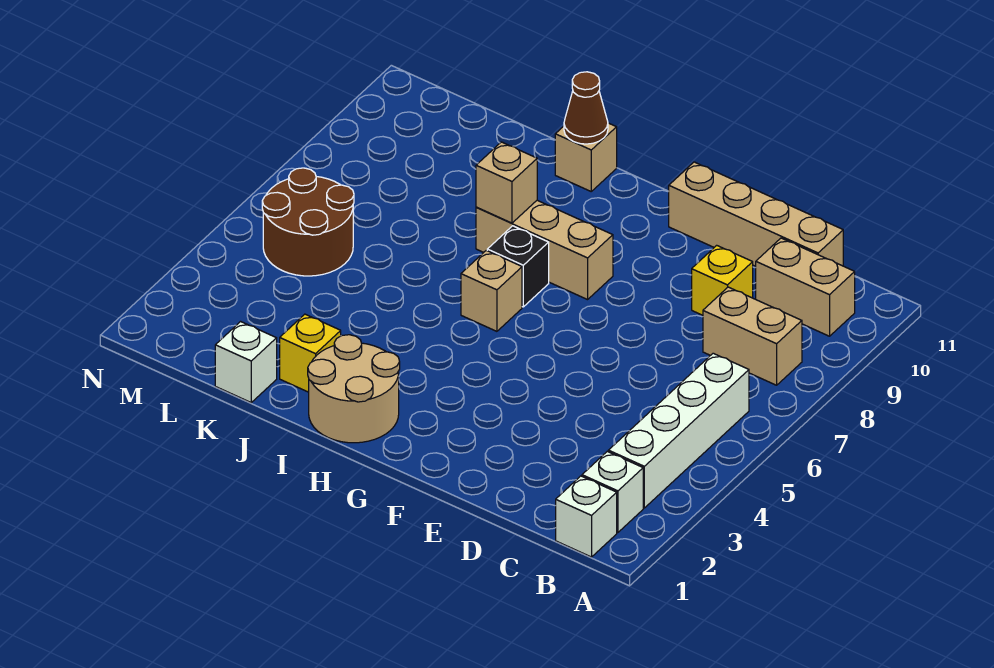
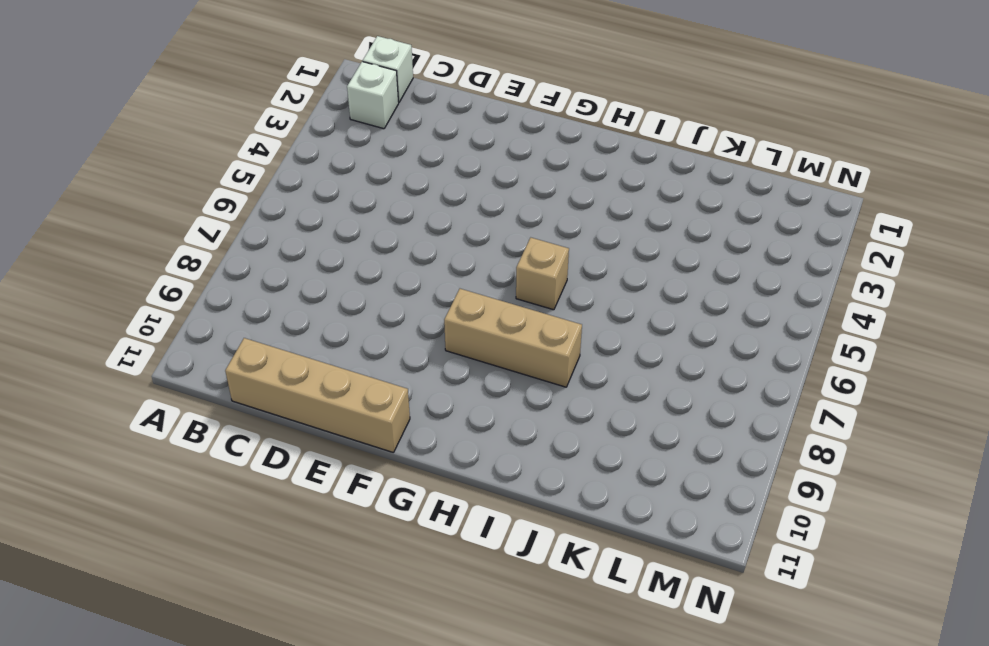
none -> white brick B3:B6 level 1
none -> tan brick B8:C8 level 1
none -> tan brick B10:C10 level 1

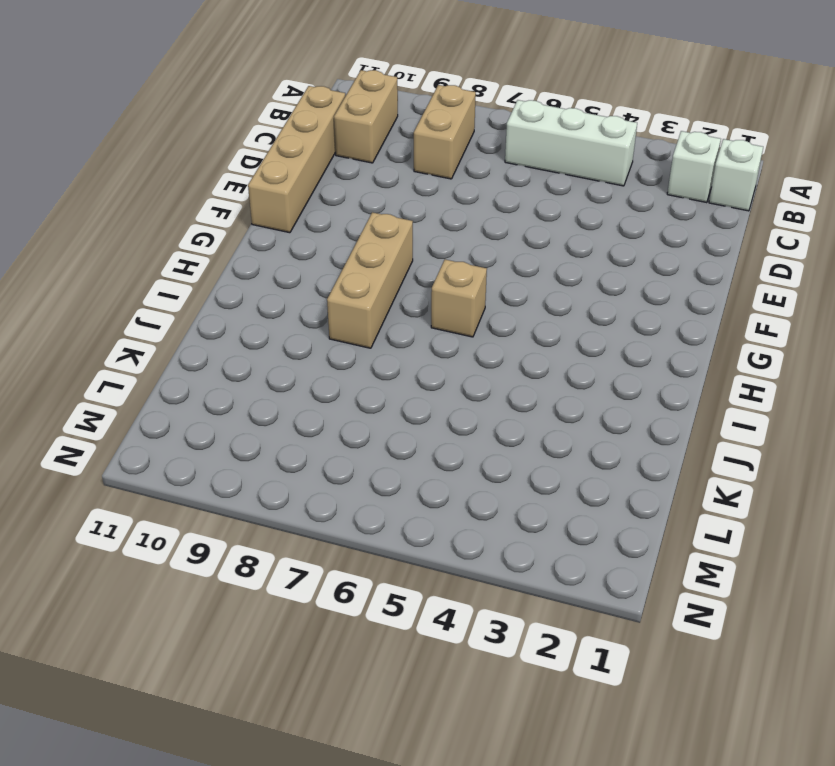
white brick B4:B6 level 1 -> white brick B3:B6 level 1
none -> yellow brick D9 level 1
none -> tan round brick H1:I2 level 1
none -> black brick H7 level 1

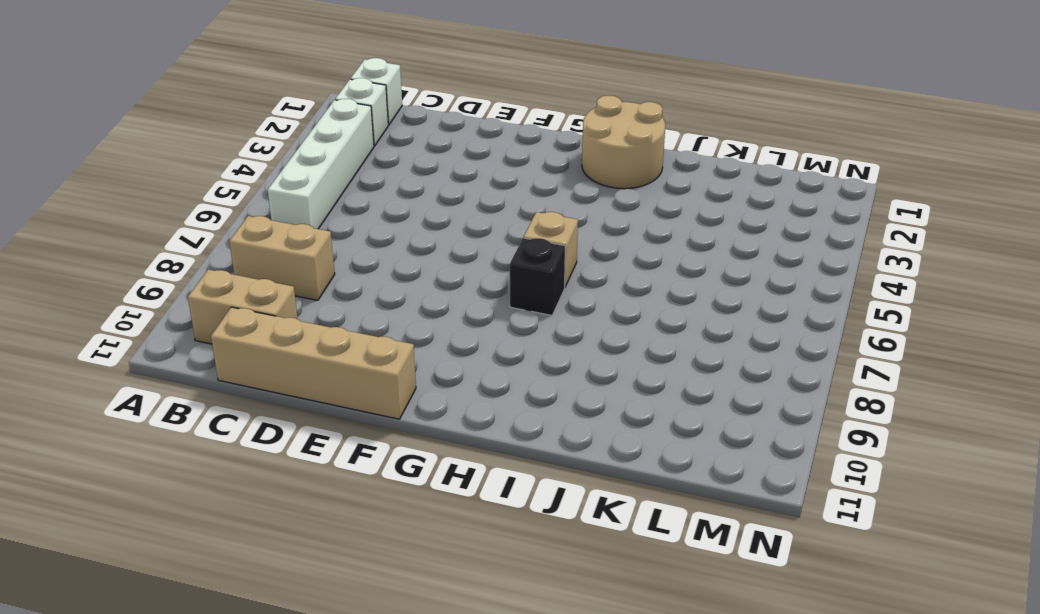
none -> yellow brick D9 level 1
none -> tan brick G8:I8 level 1
none -> tan brick I11 level 1

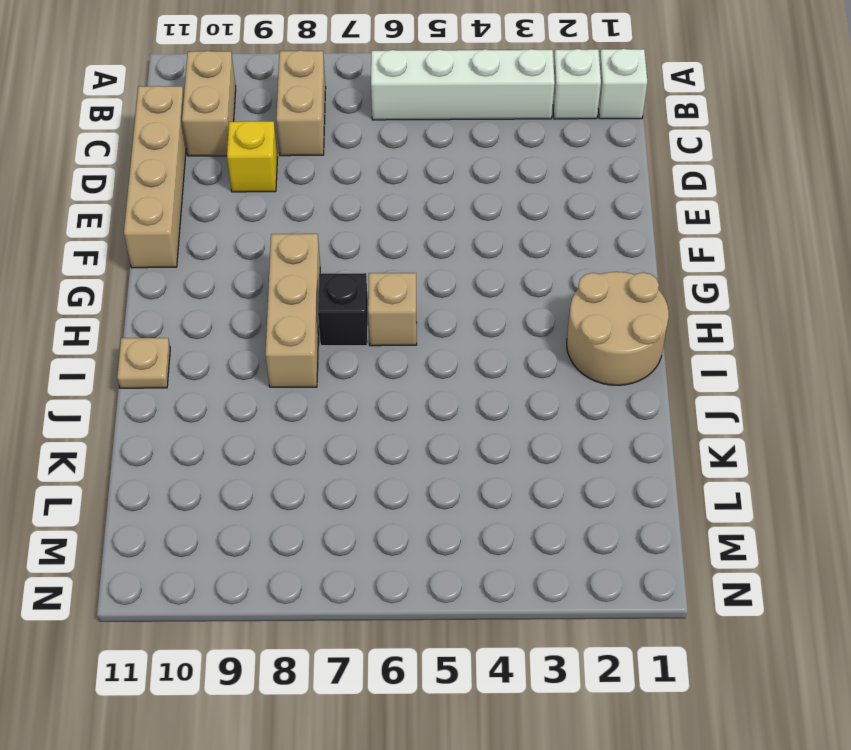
tan plate I11 level 1 -> tan brick I11 level 1
none -> yellow brick J2 level 1
none -> white brick K1 level 1
none -> brown round brick L5:M6 level 1

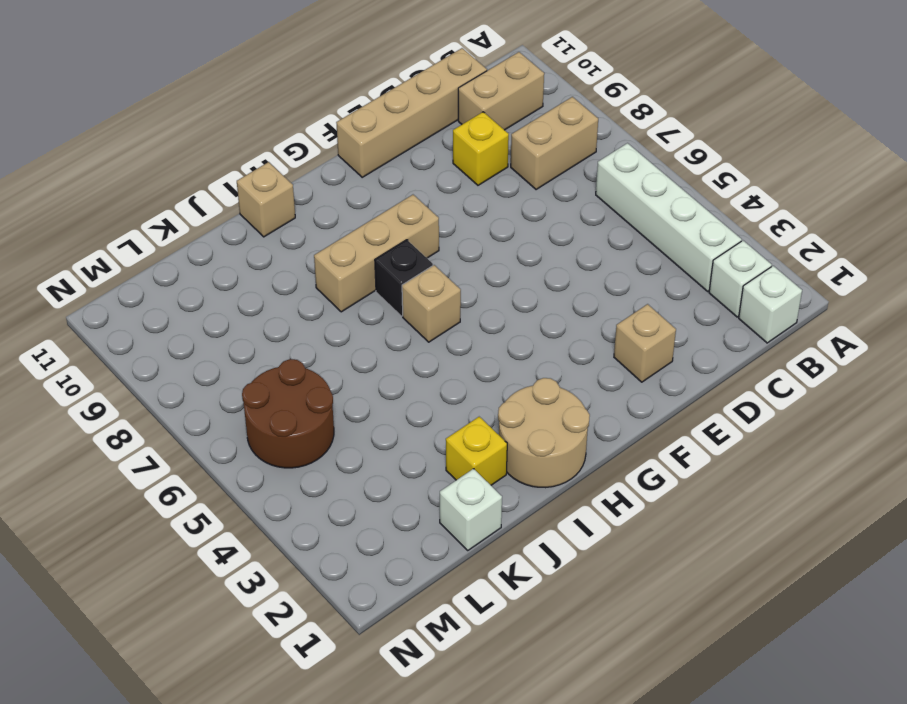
tan brick E2 level 1 -> tan brick I8 level 2
none -> brown cone I11 level 2

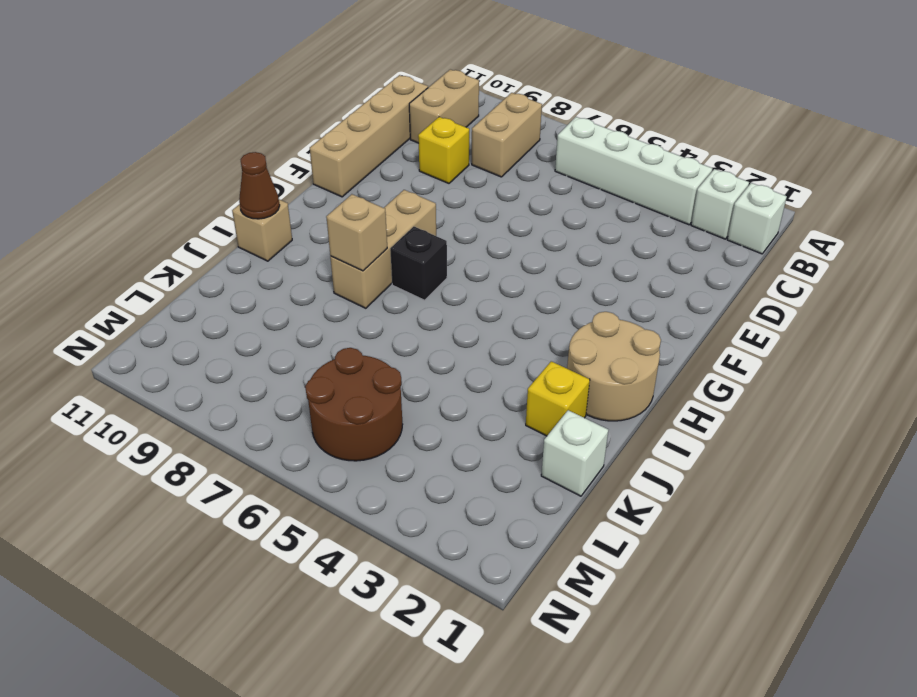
none -> tan brick H6 level 1

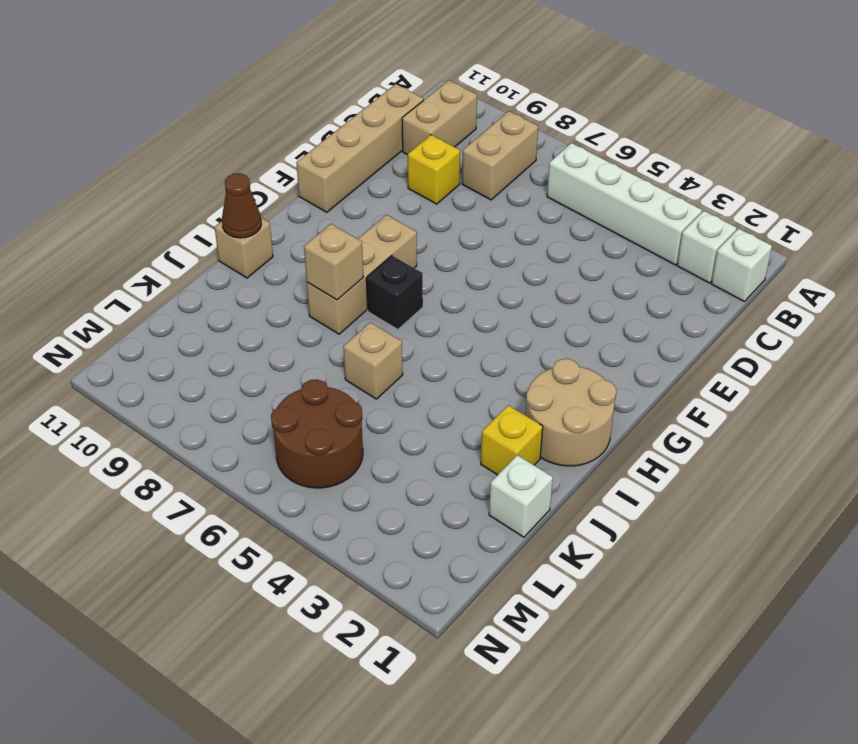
tan brick J6 level 1 -> tan brick H6 level 1

